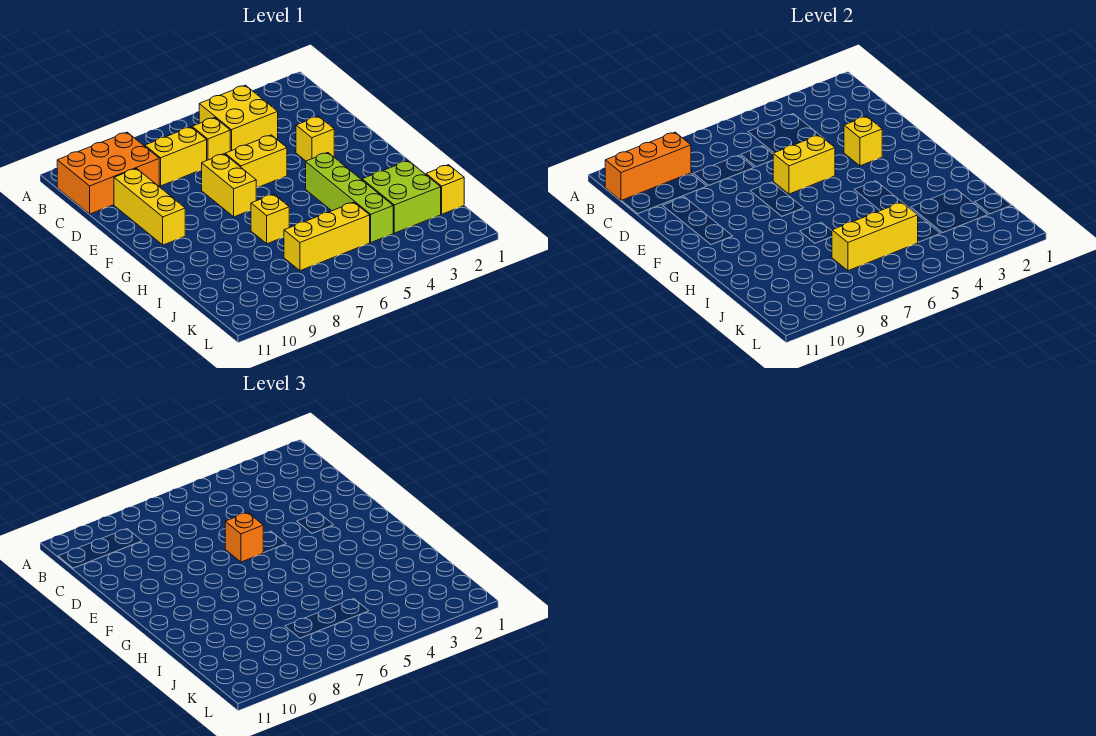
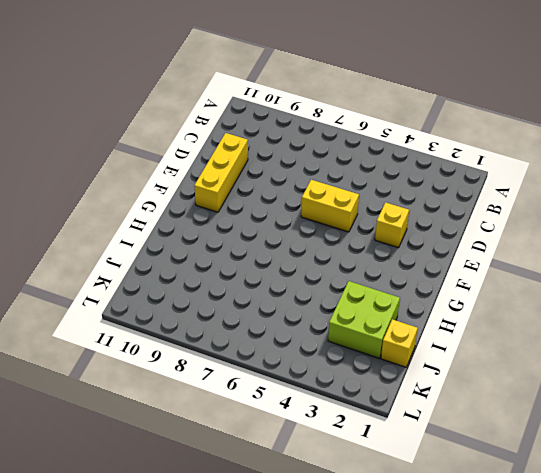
none -> yellow brick B4:C5 level 1
none -> orange brick B9:C11 level 1
none -> yellow brick C6 level 1

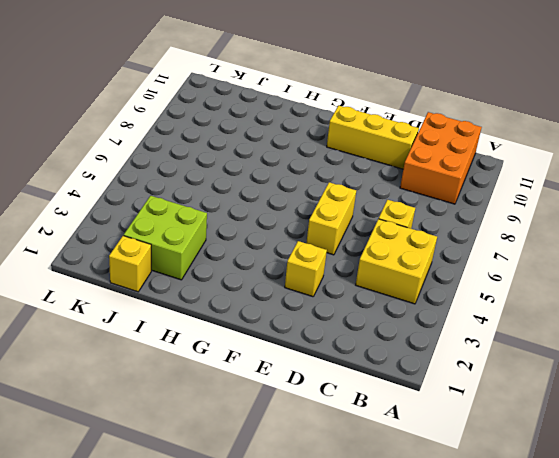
none -> yellow brick C7:C8 level 1
none -> yellow brick E7:F7 level 1
none -> lime brick G4:J4 level 1

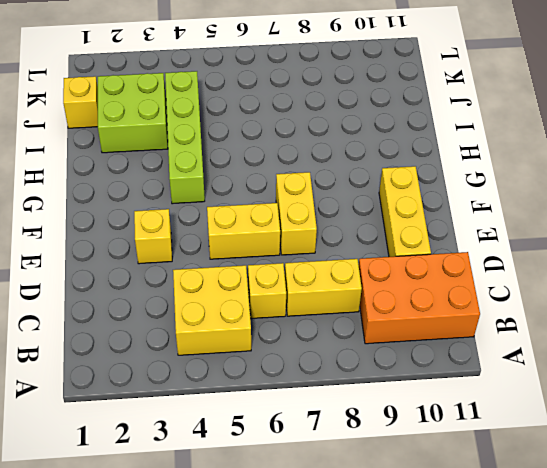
none -> yellow brick H7 level 1
none -> yellow brick J5:J7 level 1
none -> orange brick B9:B11 level 2

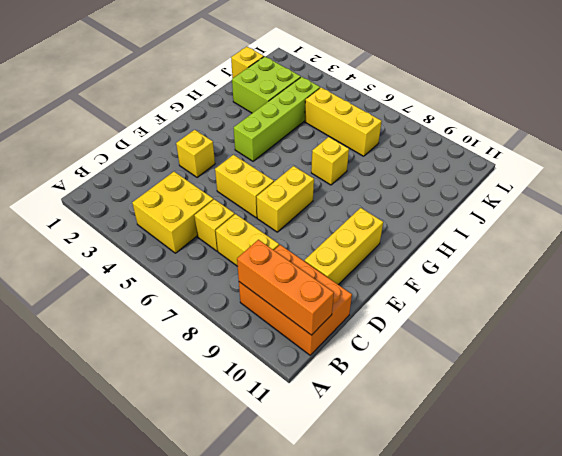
none -> yellow brick E3 level 2
none -> yellow brick E5:E6 level 2
none -> yellow brick J5:J7 level 2

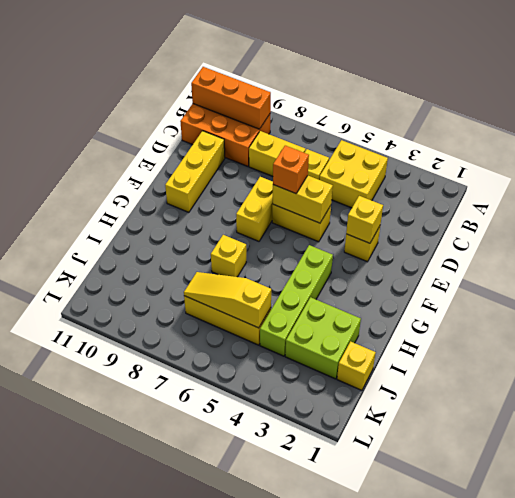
yellow slope J5:J7 level 2 top 5 -> yellow brick J5:J7 level 2

